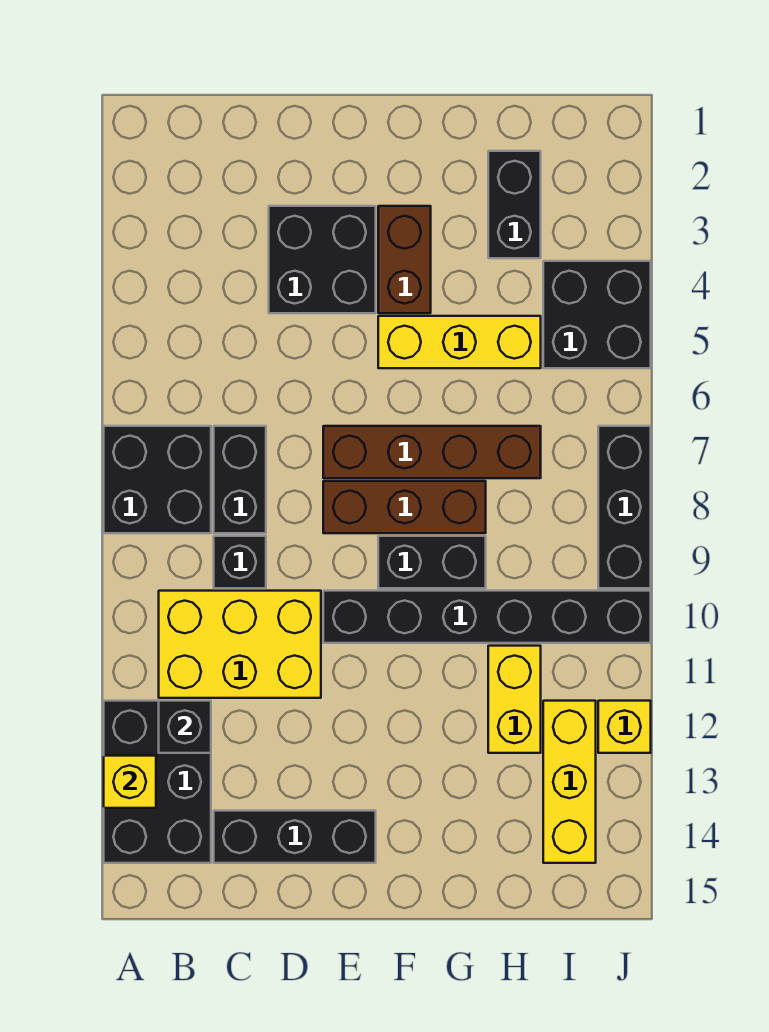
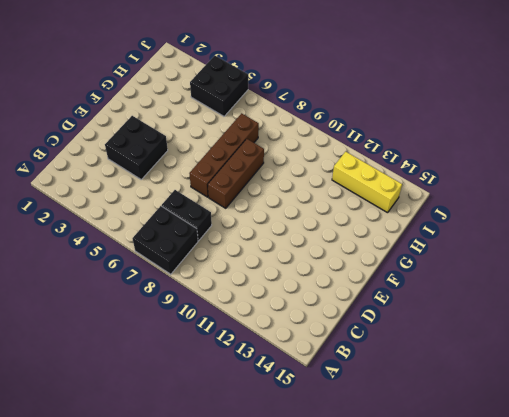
none -> black brick A12:B14 level 1
none -> yellow brick B10:D11 level 1
none -> black brick C9 level 1

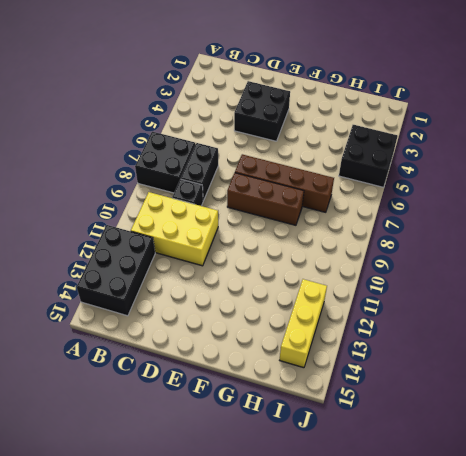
none -> black brick C14:E14 level 1
none -> black brick E10:J10 level 1
none -> brown brick F3:F4 level 1

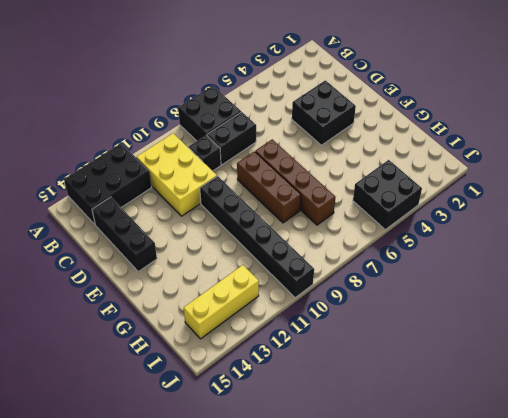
none -> brown brick F3:F4 level 1
none -> yellow brick F5:H5 level 1
none -> black brick F9:G9 level 1

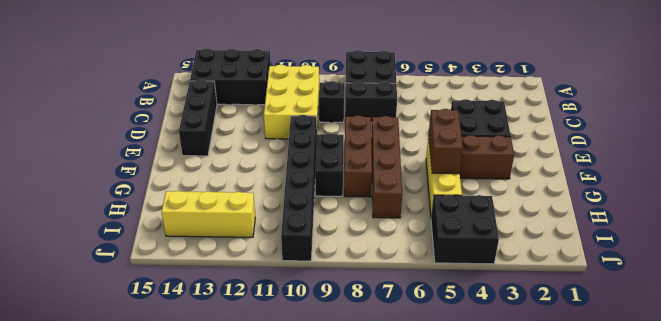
brown brick F5:G5 level 2 -> none
none -> black brick H2:H3 level 1
none -> yellow brick H11:H12 level 1
none -> black brick J7:J9 level 1

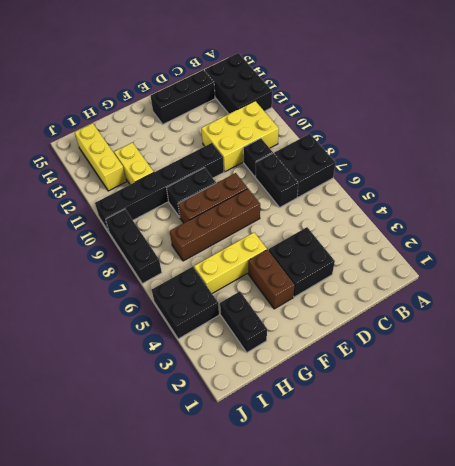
none -> yellow brick J12 level 1
none -> yellow brick A13 level 2
none -> black brick B12 level 2

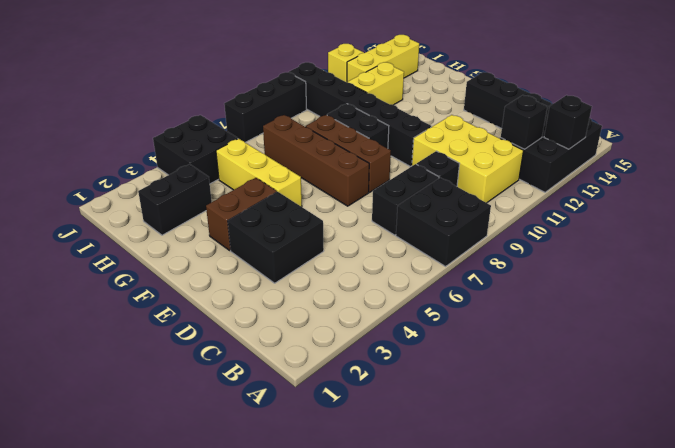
black brick A13 level 2 -> yellow brick A13 level 2

